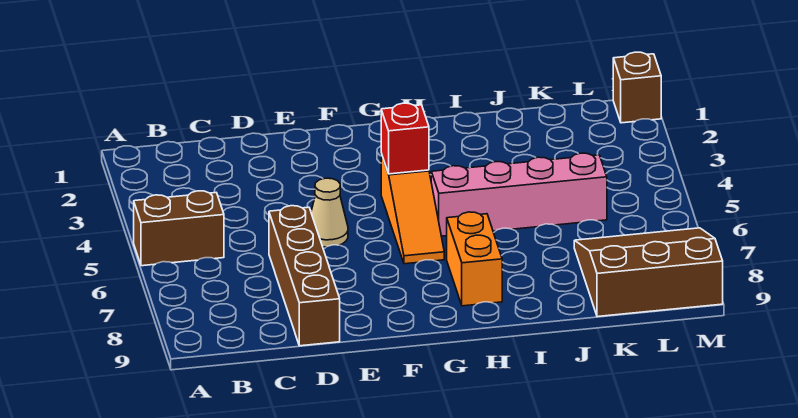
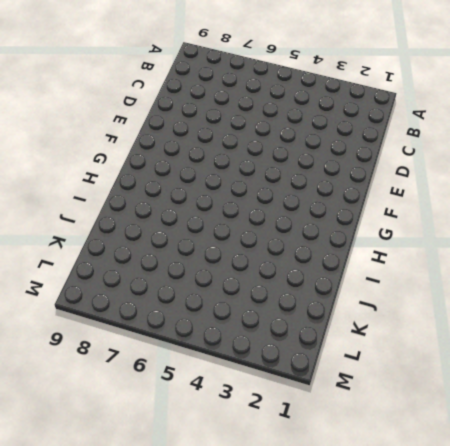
none -> brown brick A5:B5 level 1
none -> brown brick D6:D9 level 1

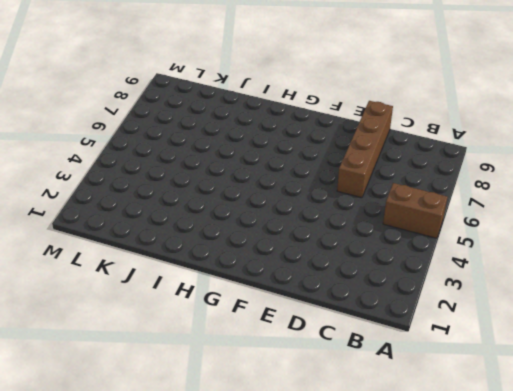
none -> tan cone E5 level 1
none -> orange slope G4:G6 level 1 top 4

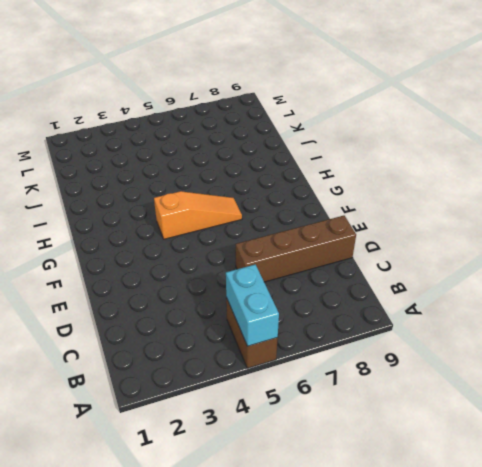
cyan brick A5:B5 level 2 -> none
none -> tan cone E5 level 1
none -> pink brick H5:K5 level 1

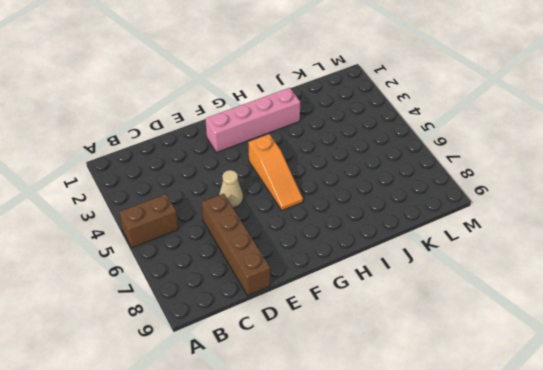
pink brick F2:I2 level 1 -> pink brick H5:K5 level 1
none -> orange brick H7:H8 level 1
none -> brown slope K7:M9 level 1 top 9

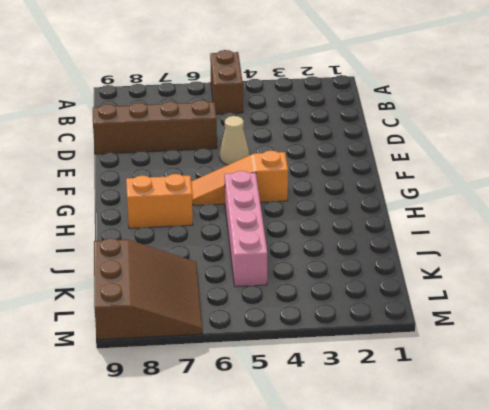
none -> brown brick M1 level 1
none -> red brick G4 level 2

